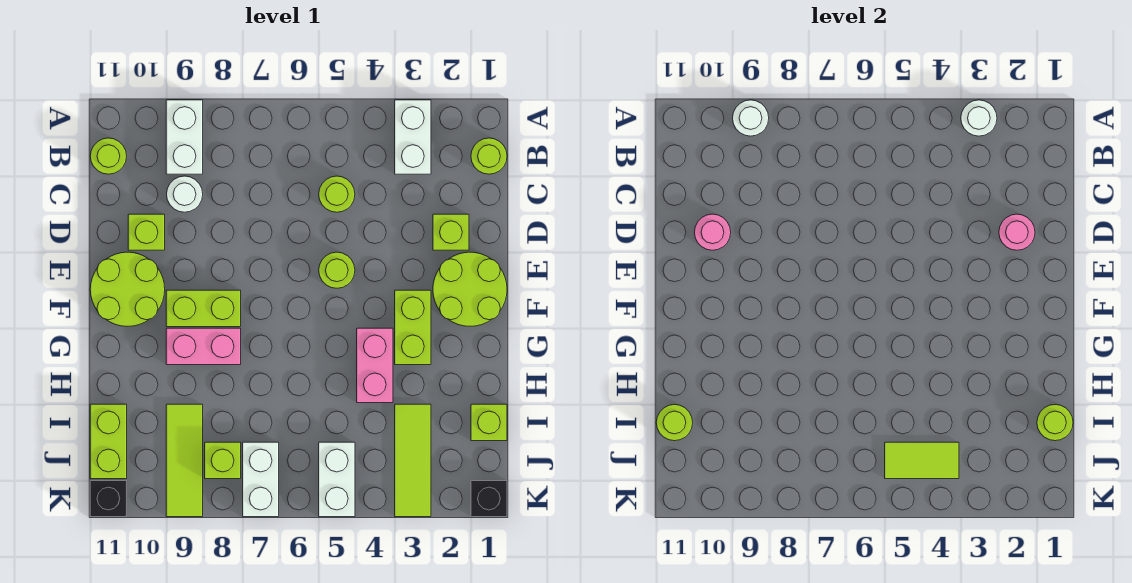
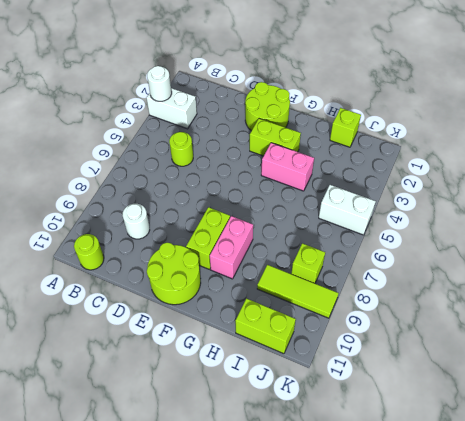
none -> white brick A9:B9 level 1
none -> lime round brick B1 level 1
none -> lime brick D2 level 1
none -> lime brick D10 level 1

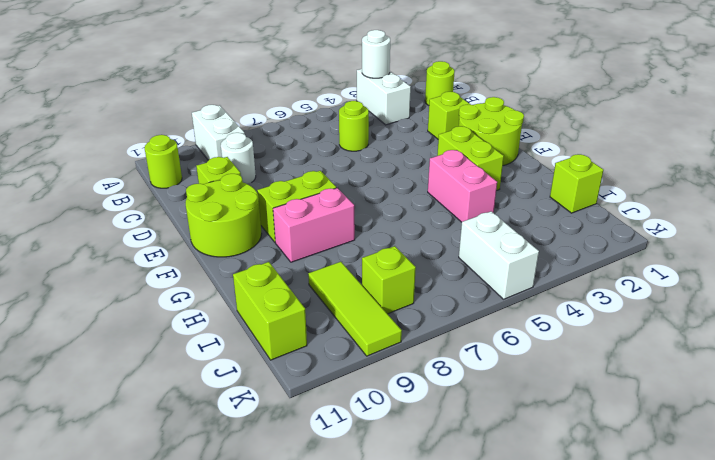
none -> lime round brick E5 level 1
none -> lime tile I3:K3 level 1
none -> white brick J7:K7 level 1
none -> black brick K1 level 1

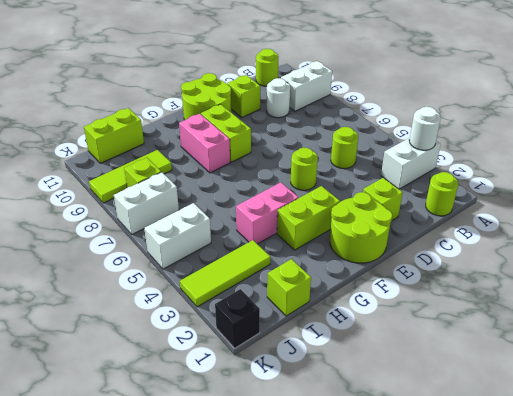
none -> black brick K11 level 1
none -> white round brick A9 level 2
none -> pink round brick D2 level 2
none -> pink round brick D10 level 2

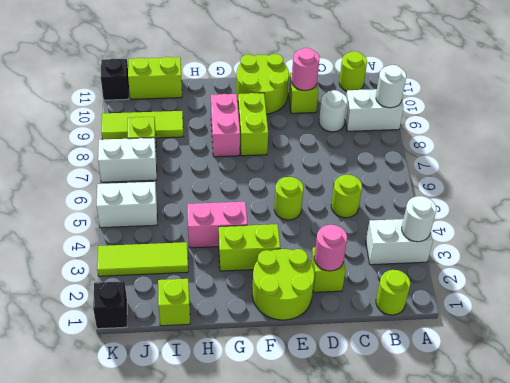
none -> lime round brick I1 level 2
none -> lime round brick I11 level 2
none -> lime tile J4:J5 level 2

